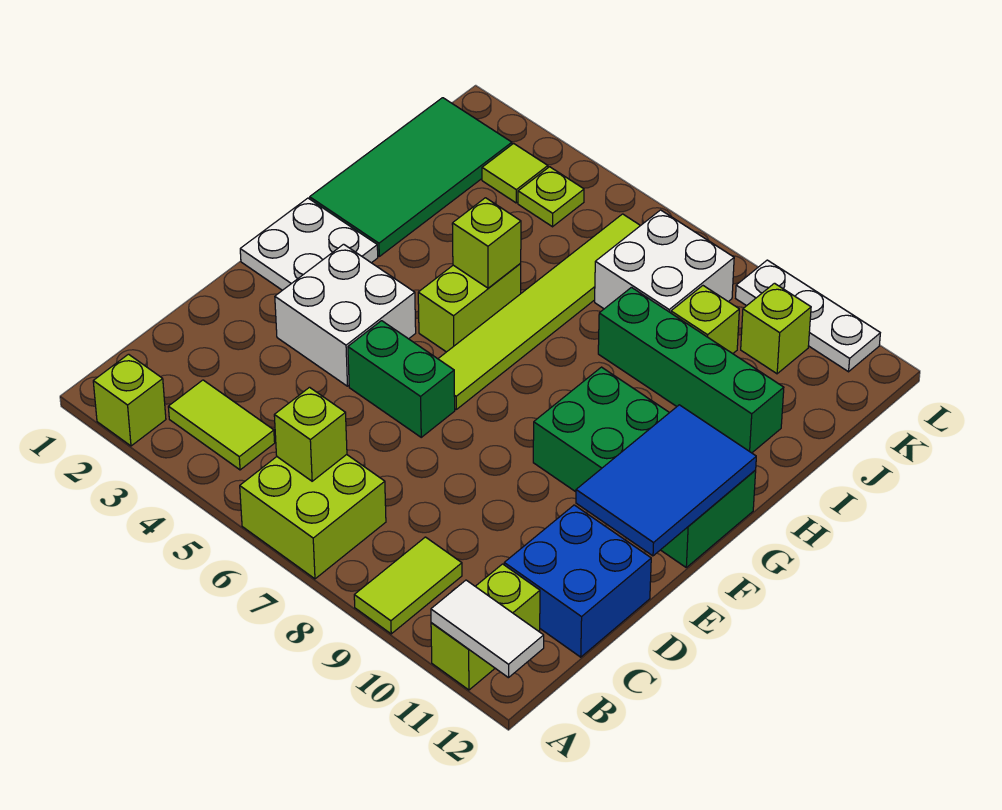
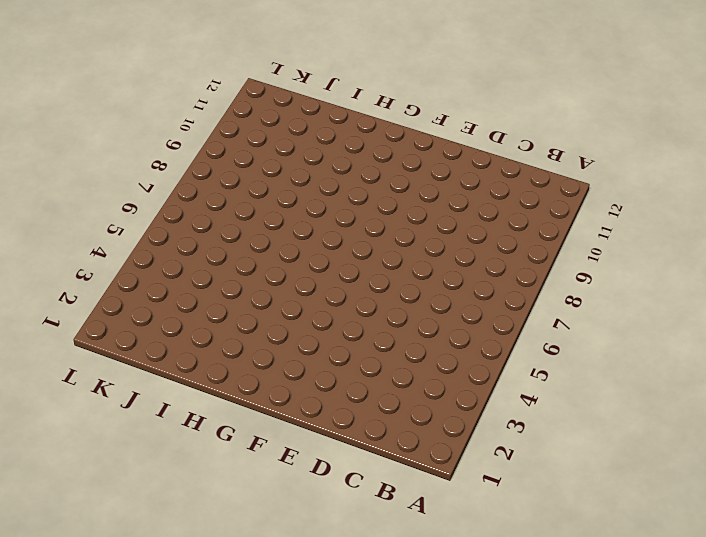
none -> lime brick A2 level 1
none -> lime brick A6:B7 level 1
none -> lime tile A9:B9 level 1

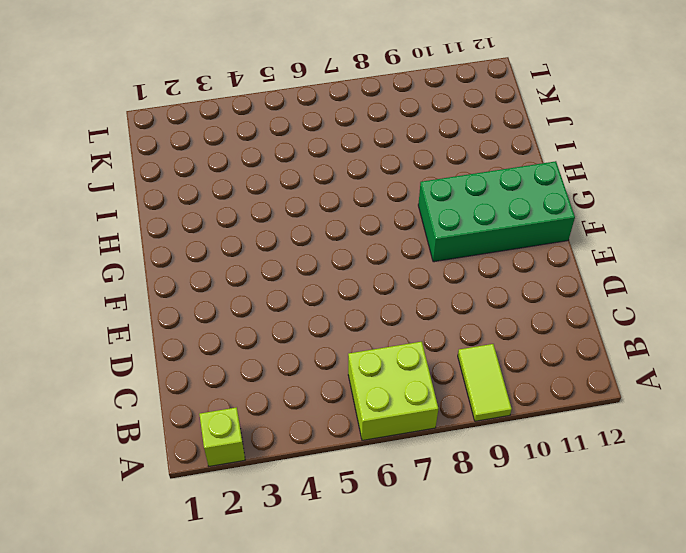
none -> lime brick A11:B11 level 1
none -> lime tile B3:B4 level 1
none -> blue brick C11:D12 level 1

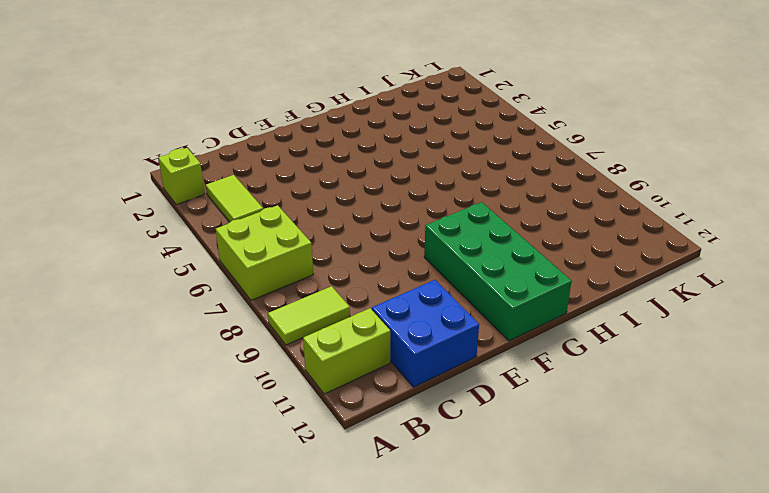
none -> white brick E3:F4 level 1
none -> green brick E5:E6 level 1
none -> white plate F1:G2 level 1

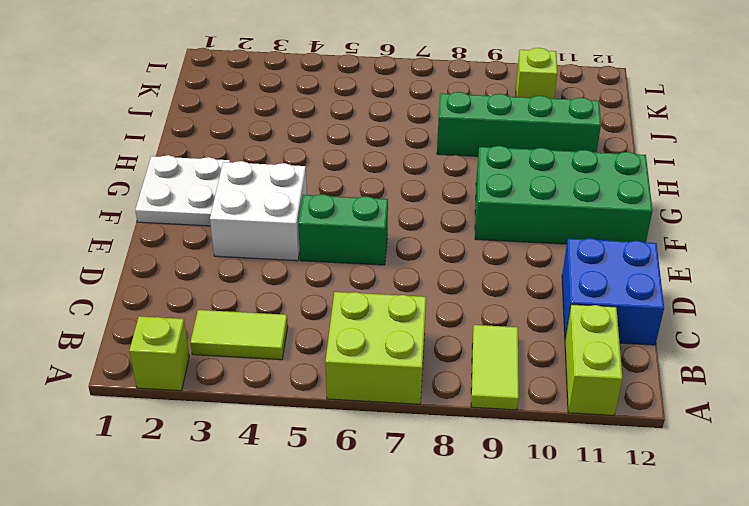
none -> lime tile F6:K6 level 1
none -> lime brick G5:H5 level 1
none -> green tile H1:K2 level 1

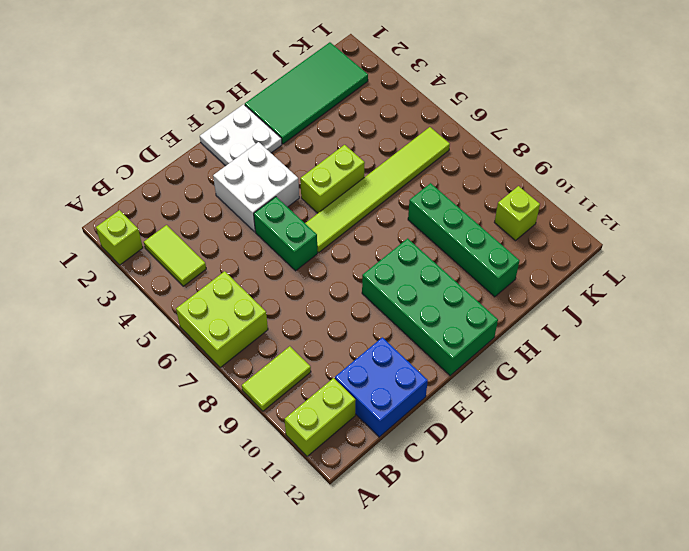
none -> white brick J7:K8 level 1
none -> lime brick J9 level 1
none -> lime tile K3 level 1

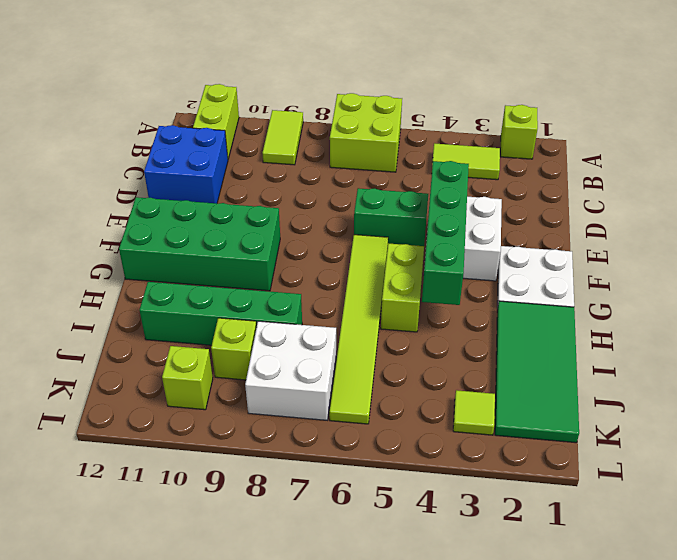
green brick E4:H4 level 2 -> none
none -> lime plate K4 level 1
none -> white plate L9:L11 level 1
none -> white tile A11:A12 level 2

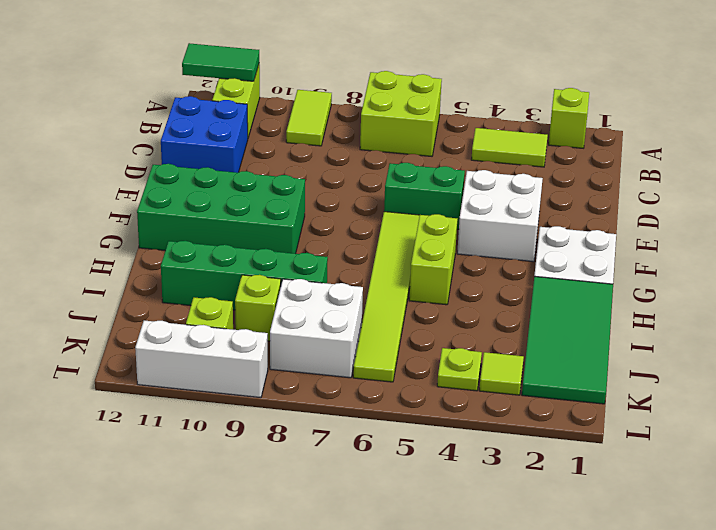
green tile A11:A12 level 2 -> white tile A11:A12 level 2
white brick L9:L11 level 1 -> white plate L9:L11 level 1
none -> lime brick B6 level 2
none -> blue tile E11:G12 level 2
none -> lime brick H5 level 2

